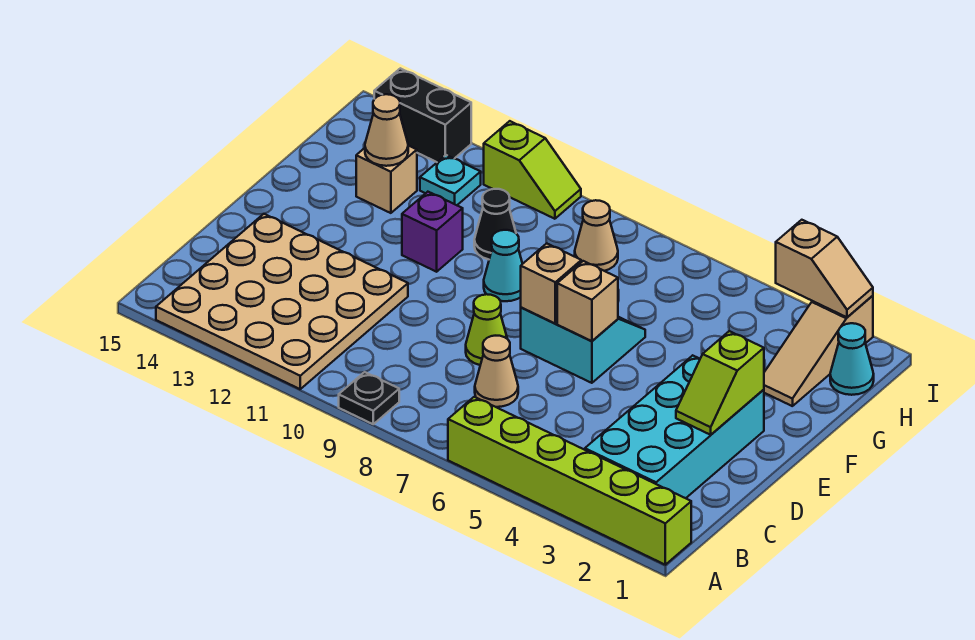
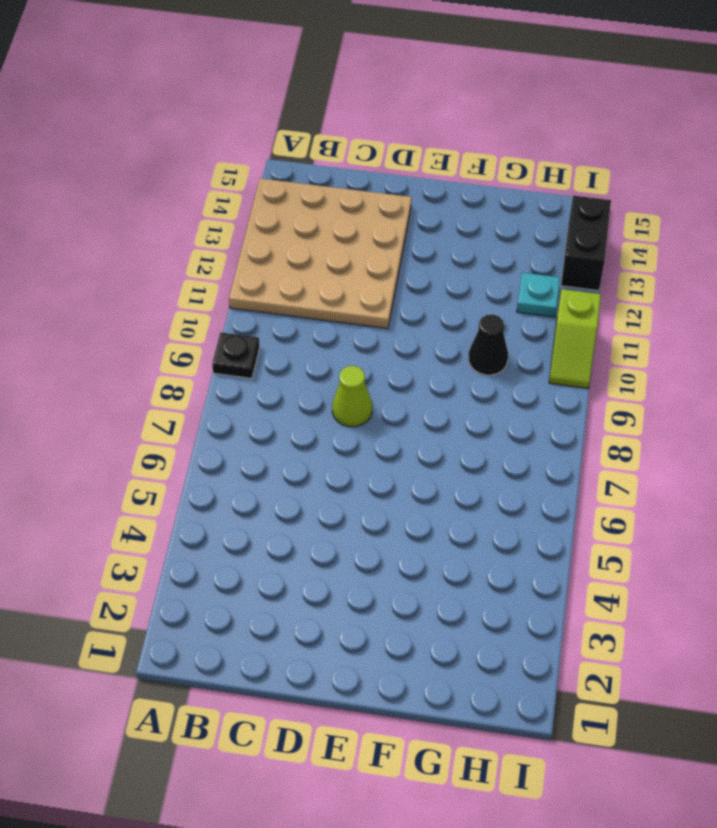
none -> lime brick A1:A6 level 1
none -> cyan brick B2:E3 level 1
none -> tan cone C7 level 1

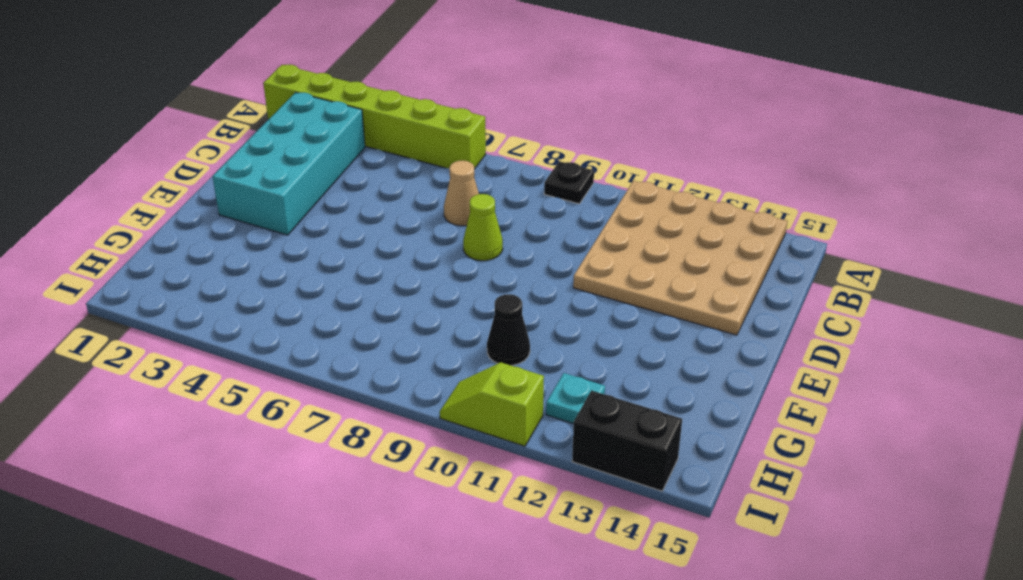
none -> cyan slope E6:F7 level 1 top E
none -> cyan cone F9 level 1
none -> purple brick F11 level 1

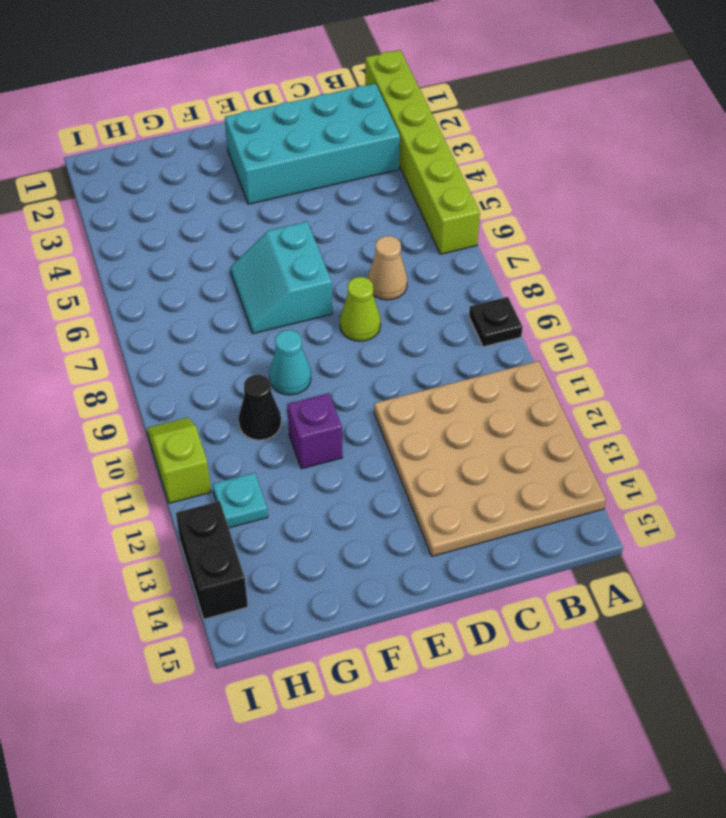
none -> tan slope G2:I2 level 1 top I
none -> tan brick G13 level 1
none -> cyan cone H1 level 1

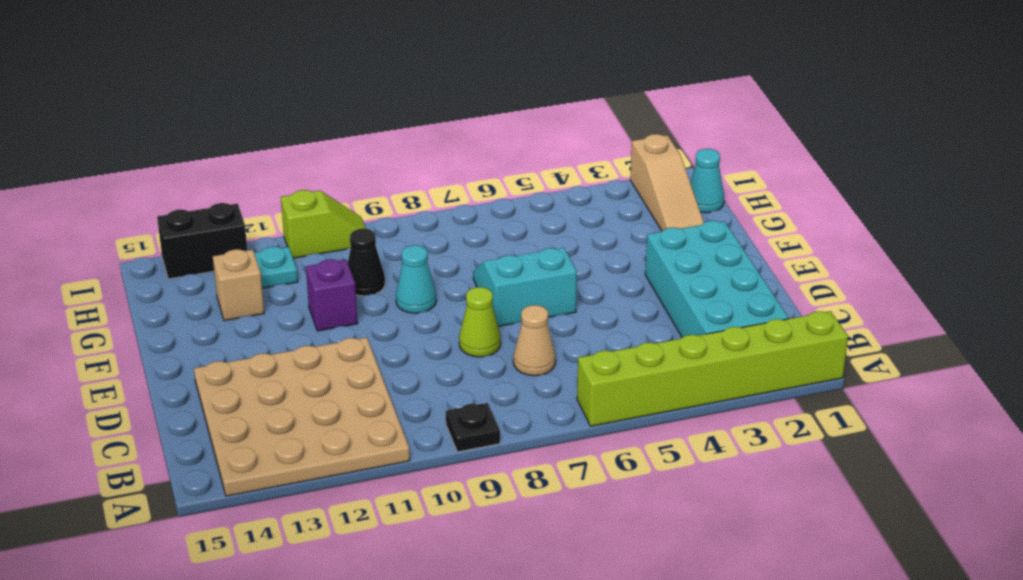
none -> tan cone H8 level 1
none -> lime slope D2:E2 level 2 top E
none -> tan brick E6 level 2

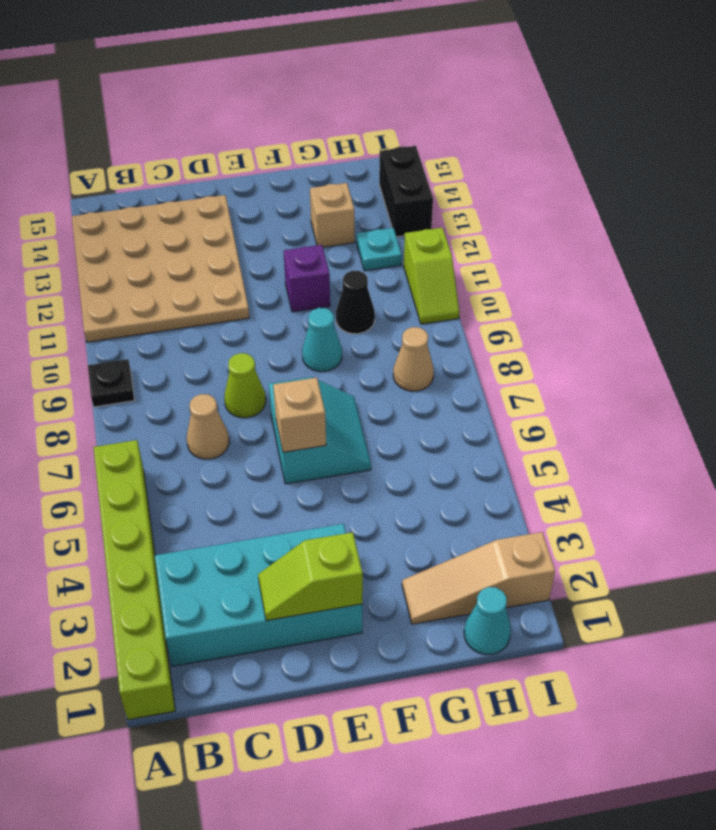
none -> tan brick E7 level 2
none -> tan cone G13 level 2
none -> tan slope I2:I3 level 2 top 3

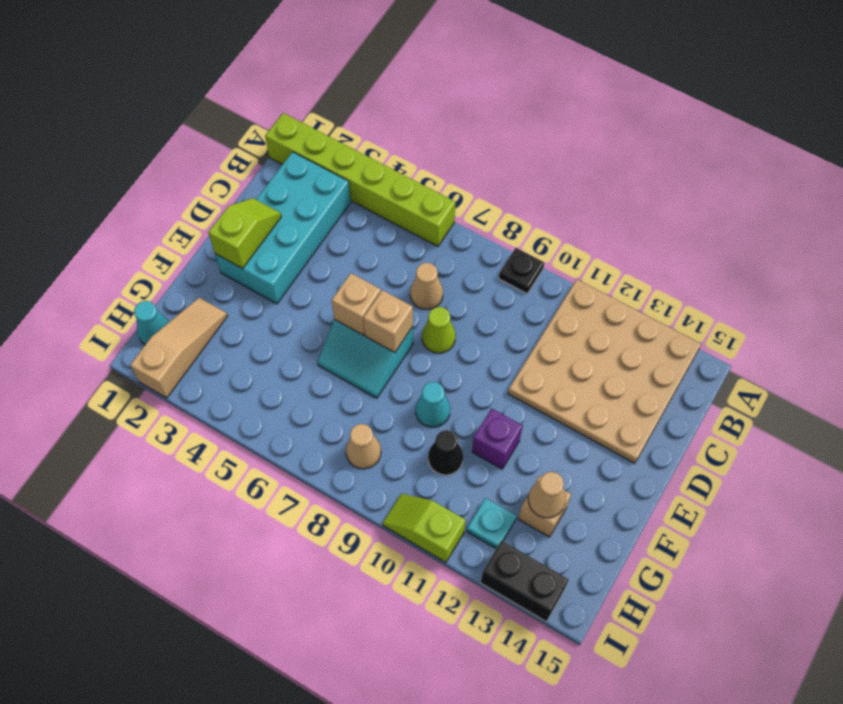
none -> tan slope I2:I3 level 2 top 3

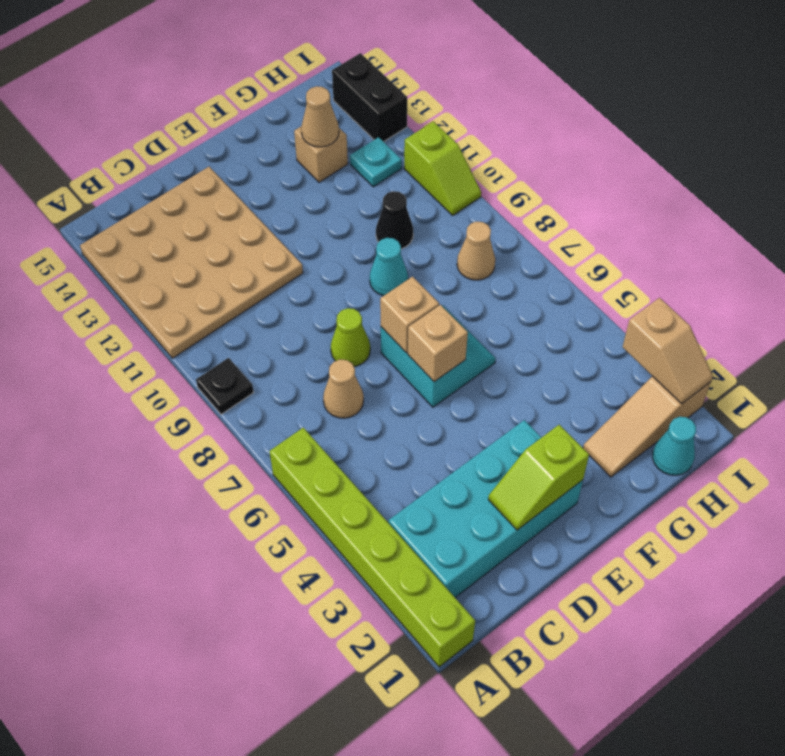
none -> purple brick F11 level 1

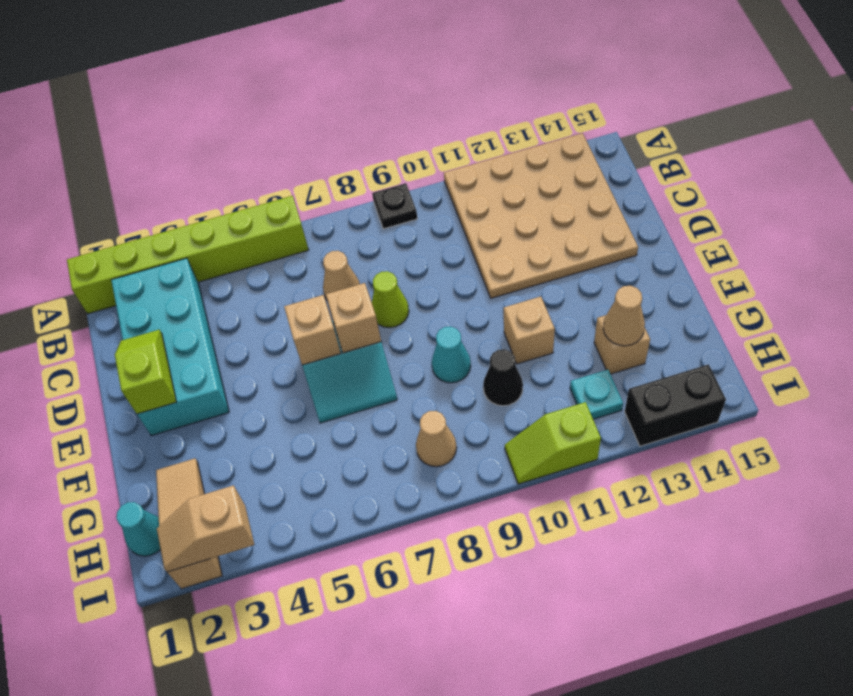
tan brick F11 level 1 -> purple brick F11 level 1

